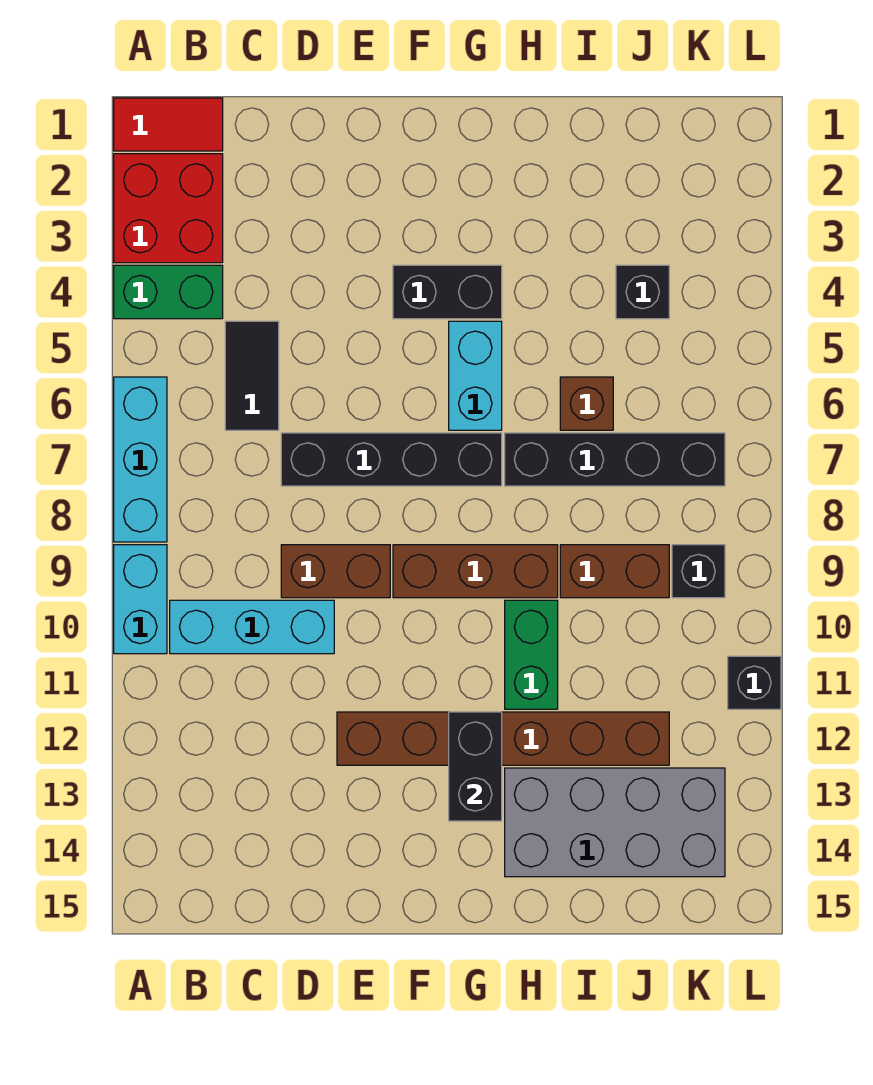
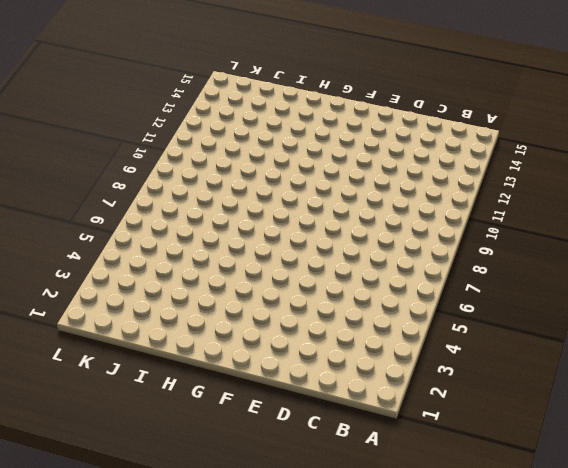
none -> red tile A1:B1 level 1
none -> red brick A2:B3 level 1
none -> green brick A4:B4 level 1

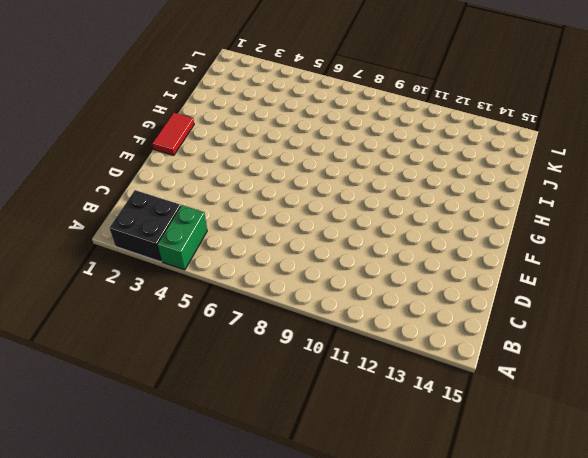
black brick A2:B3 level 1 -> red brick A2:B3 level 1
red tile F1:G1 level 1 -> red tile A1:B1 level 1
none -> cyan brick A6:A8 level 1
none -> cyan brick A9:A10 level 1
none -> cyan brick B10:D10 level 1

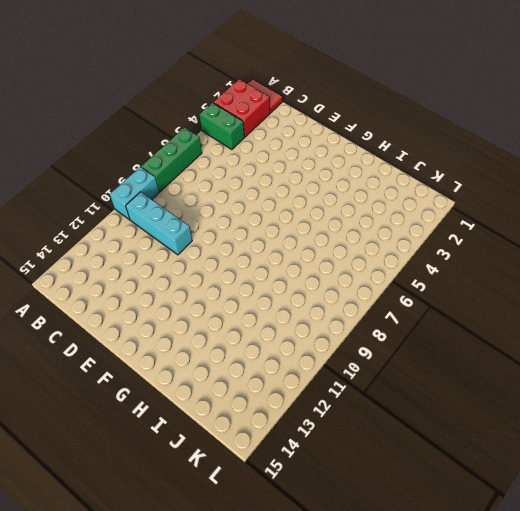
green brick A6:A8 level 1 -> cyan brick A6:A8 level 1
none -> black tile C5:C6 level 1
none -> black brick D7:G7 level 1
none -> brown brick D9:E9 level 1

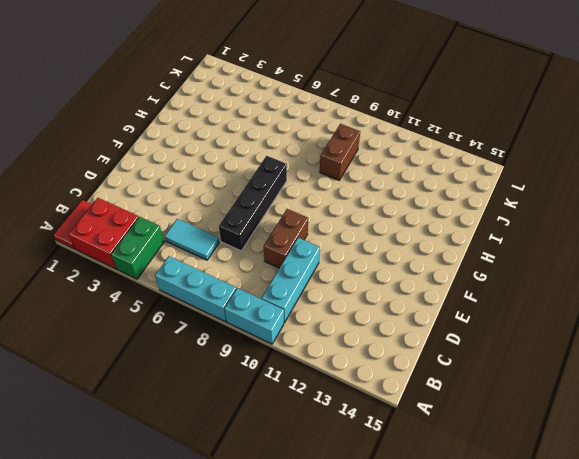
cyan tile C5:C6 level 1 -> black tile C5:C6 level 1
none -> brown brick E12:J12 level 1
none -> black brick F4:G4 level 1
none -> brown brick F9:H9 level 1

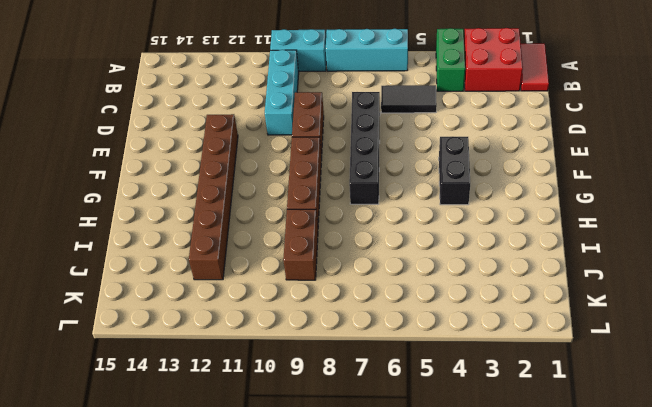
none -> cyan brick G5:G6 level 1
none -> black brick H7:K7 level 1
none -> green brick H10:H11 level 1

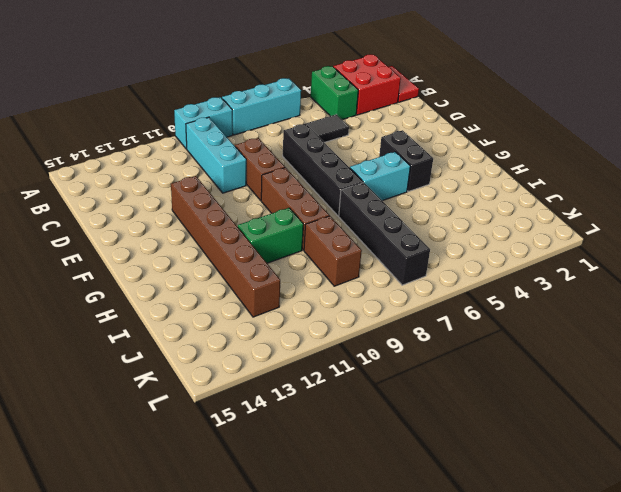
none -> grey brick H13:K14 level 1
none -> brown brick I6 level 1
none -> black brick J4 level 1

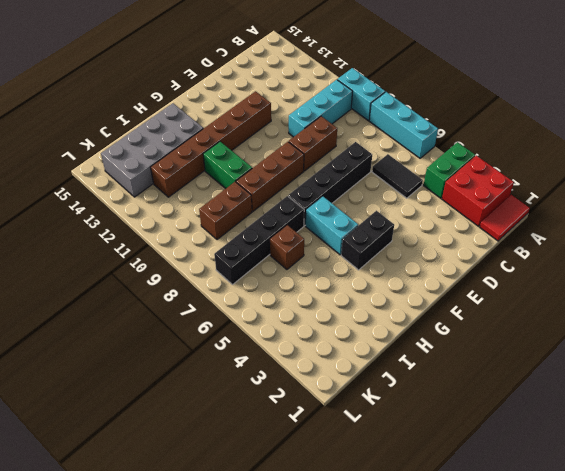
none -> black brick J4 level 1
none -> black brick K9 level 1
none -> black brick L11 level 1

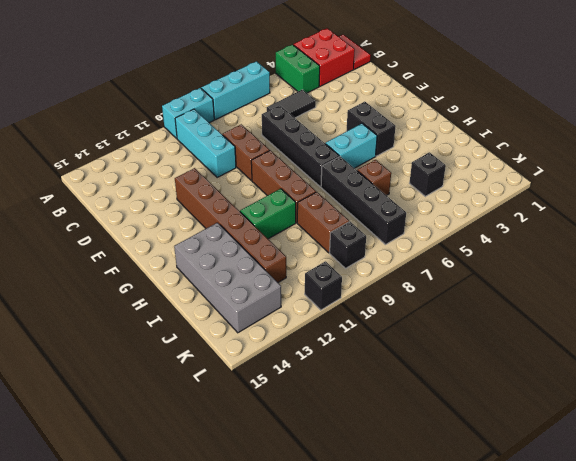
none -> black brick G12:G13 level 2

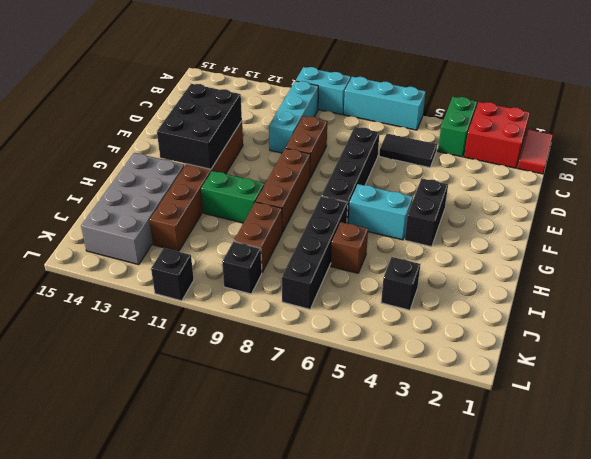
black brick E12:G13 level 2 -> black brick G12:G13 level 2

